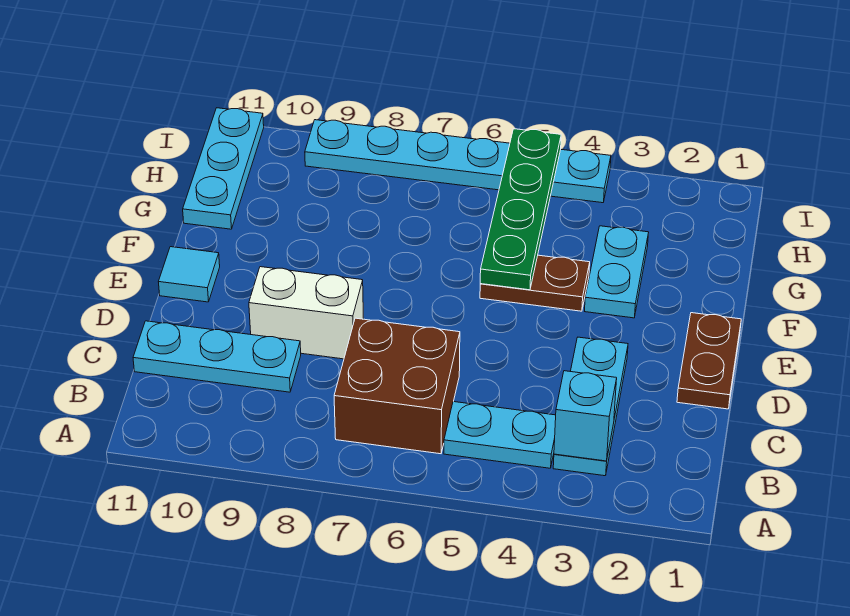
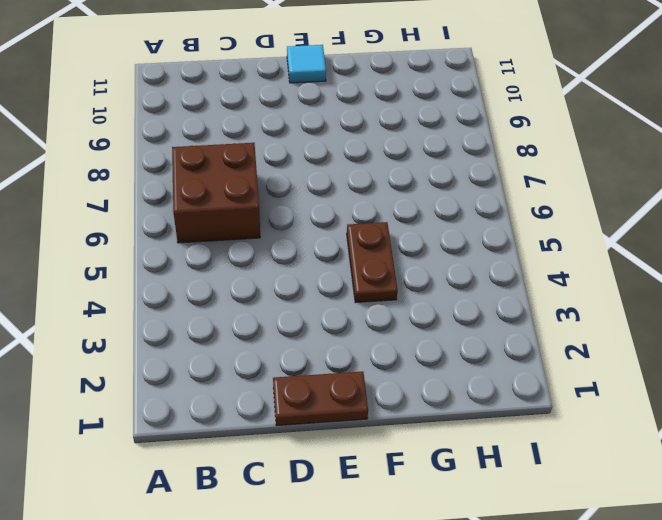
none -> cyan plate B3:D3 level 1
none -> cyan plate B4:B5 level 1
none -> cyan plate C9:C11 level 1

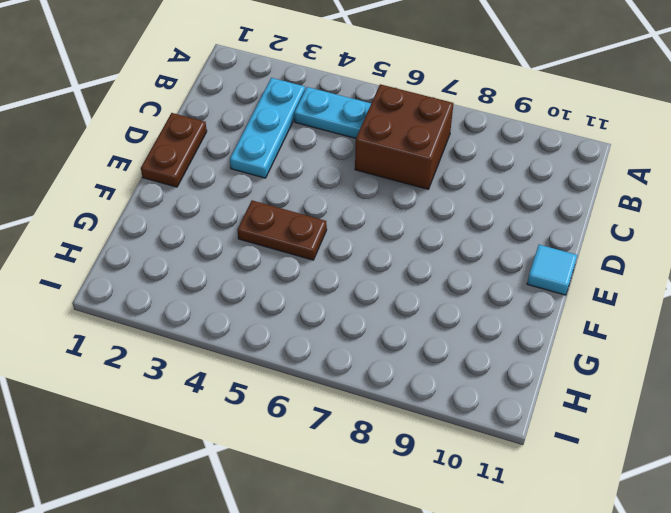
none -> cyan plate C9:C11 level 1
none -> white brick D8:D9 level 1
none -> cyan plate F3:G3 level 1

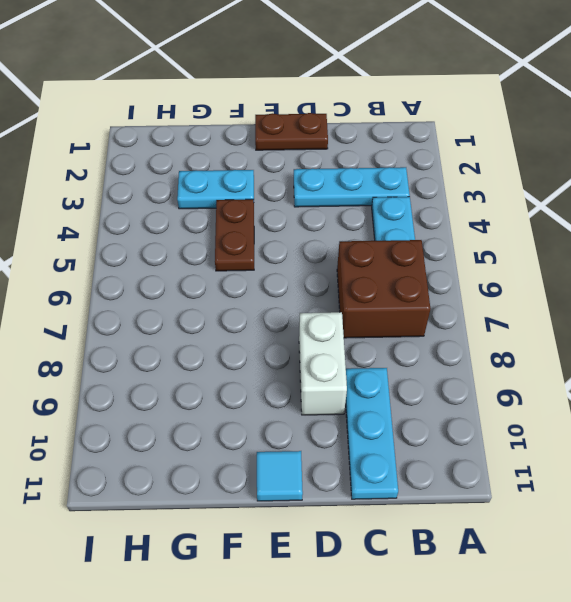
none -> cyan plate G11:I11 level 1
none -> cyan plate I4:I9 level 1
none -> cyan brick B3 level 2

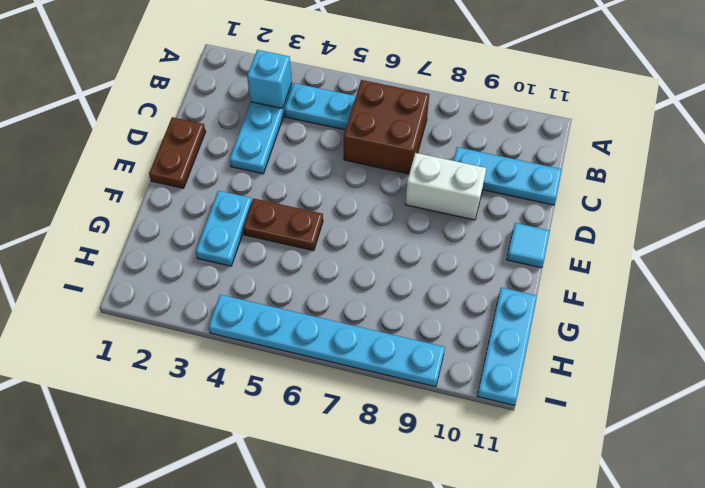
none -> green plate F5:I5 level 2

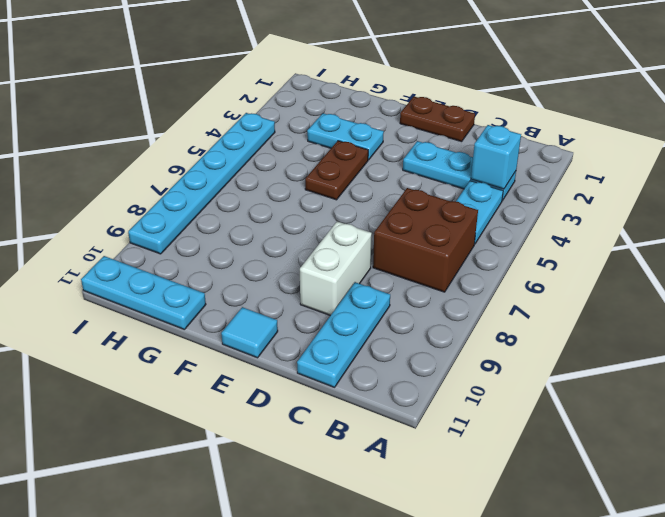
none -> green plate F5:I5 level 2

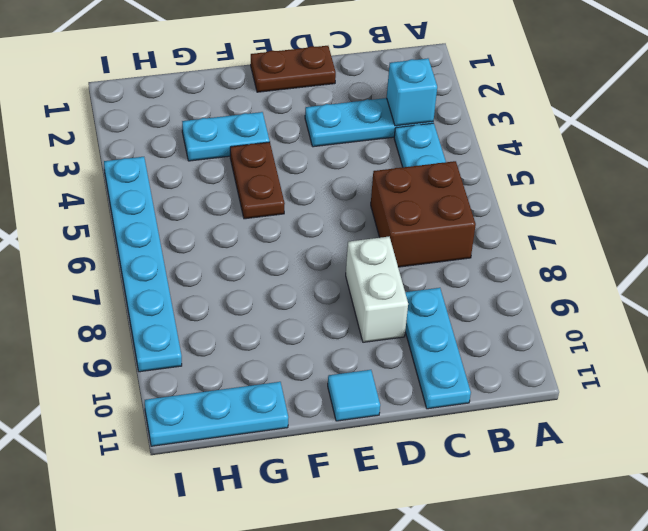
none -> green plate F5:I5 level 2

